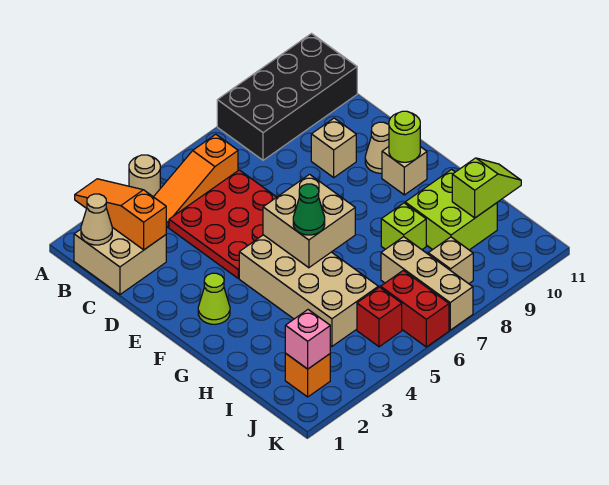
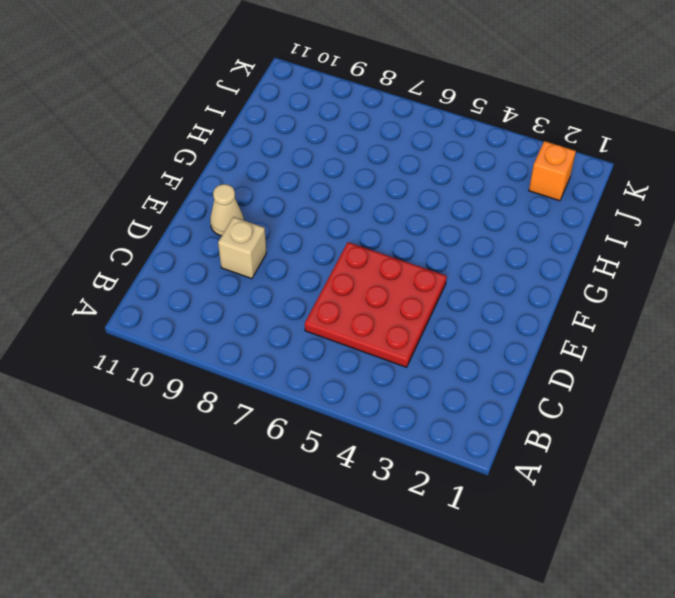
none -> tan round brick A4 level 1
none -> black brick A8:B11 level 1
none -> tan brick B1:C2 level 1

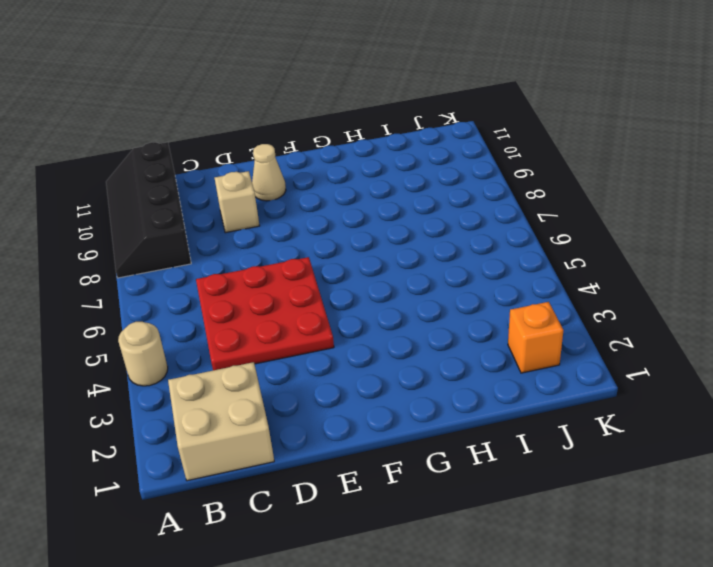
black slope A8:B11 level 1 top B -> black brick A8:B11 level 1
none -> orange slope B4:B6 level 1 top 6
none -> lime cone F2 level 1
none -> tan brick F4:I5 level 1

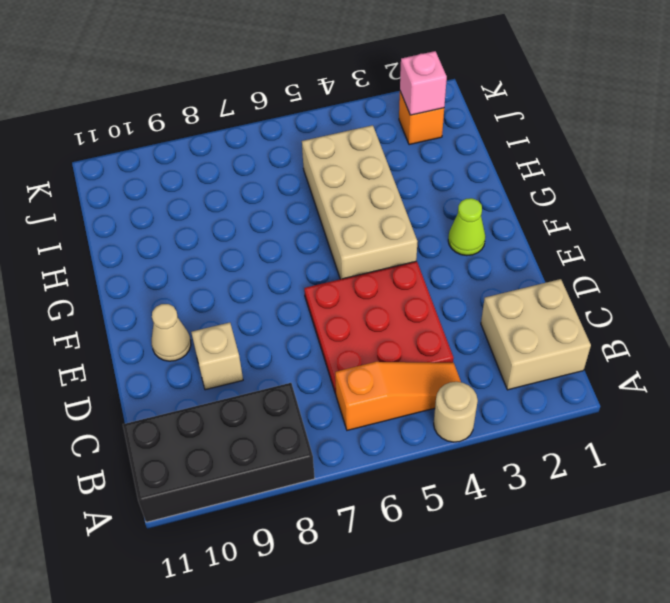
none -> tan brick F10 level 1
none -> lime brick H8 level 1
none -> lime brick H9:I10 level 1

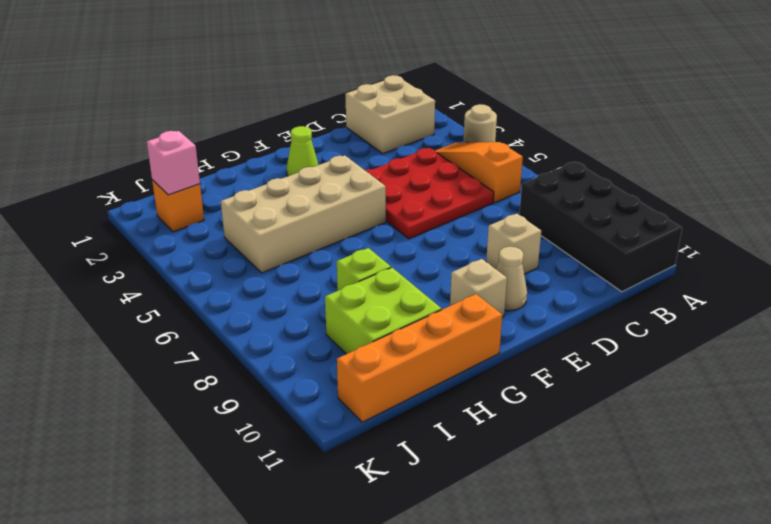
orange brick G11:J11 level 1 -> none
none -> tan brick I7:K7 level 1
none -> red brick J5 level 1
none -> red brick J6:K6 level 1

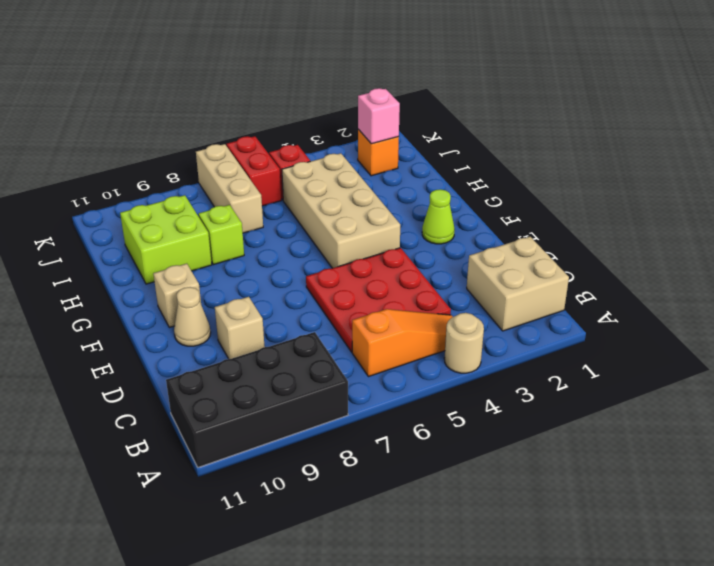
none -> tan brick J8 level 1
none -> orange slope A2:C2 level 2 top C
none -> tan cone B1 level 2

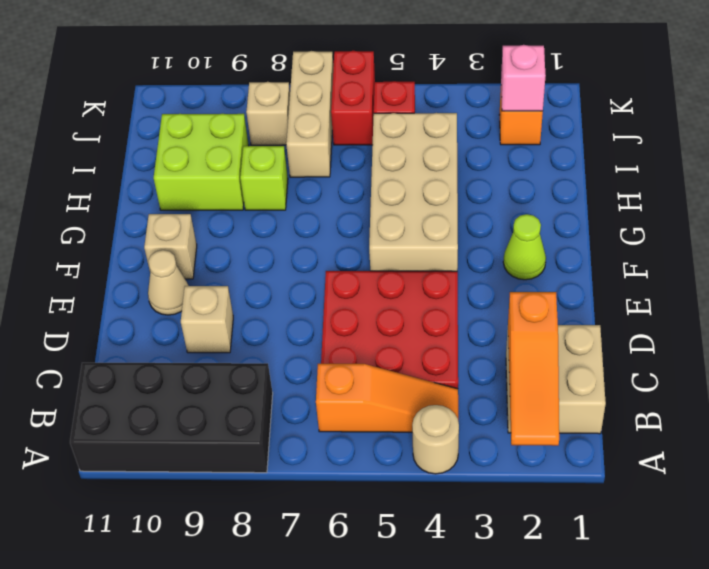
none -> tan cone B1 level 2
none -> tan brick F5:G6 level 2
none -> lime round brick F10 level 2

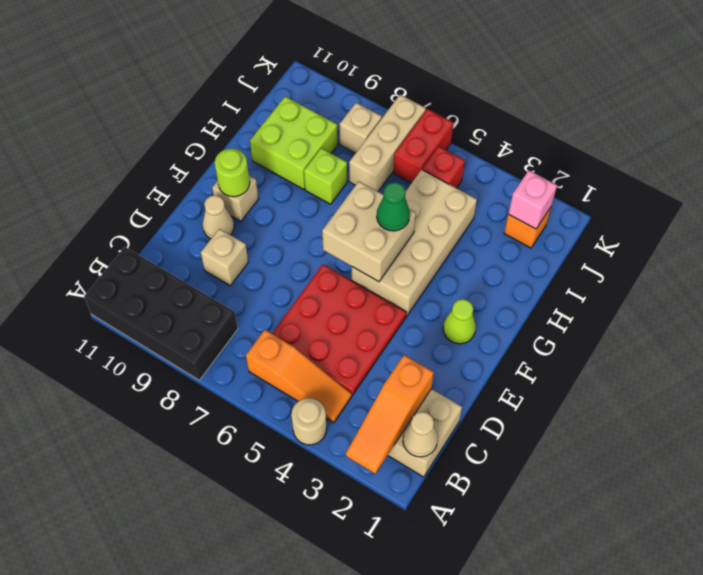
none -> lime slope I10:I11 level 2 top 10

